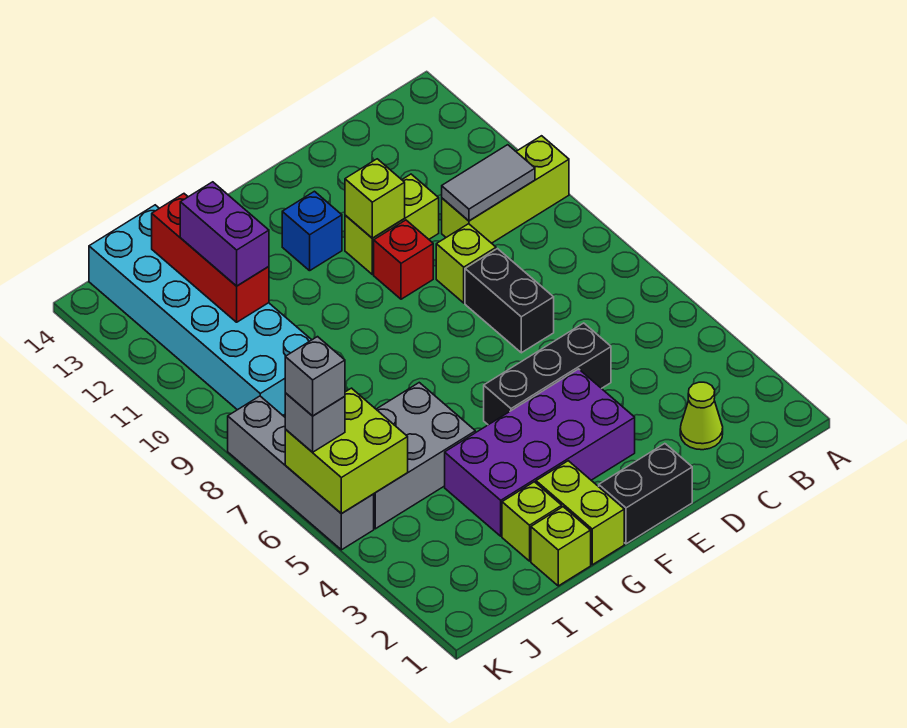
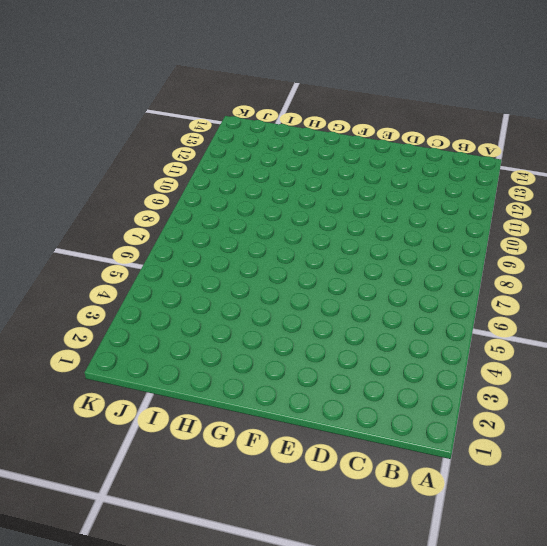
none -> lime brick A10:C10 level 1
none -> lime cone C2 level 1
none -> black brick D5:F5 level 1

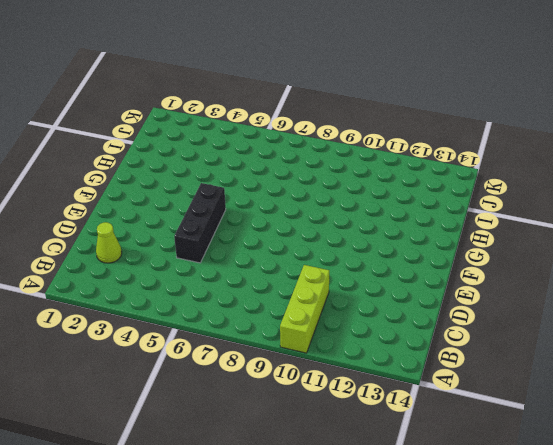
none -> black brick D7:D8 level 1
none -> lime brick D9 level 1
none -> lime brick D11:E11 level 1

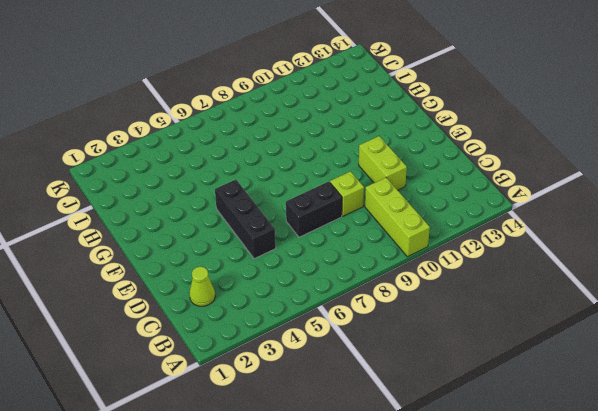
none -> black brick E1:F1 level 1
none -> purple brick E3:H4 level 1
none -> red brick E10 level 1

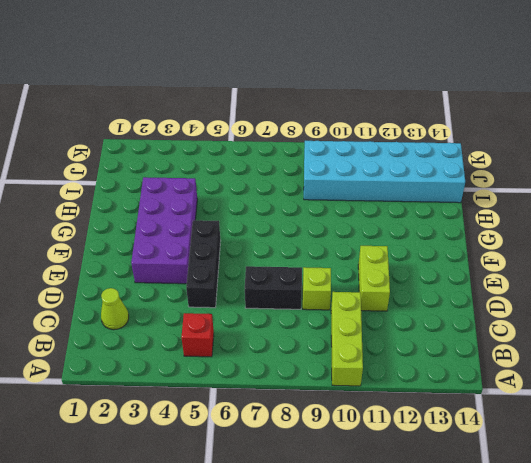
red brick B5 level 1 -> red brick E10 level 1
none -> black brick E1:F1 level 1
none -> blue brick F12 level 1
none -> lime brick G1:G2 level 1

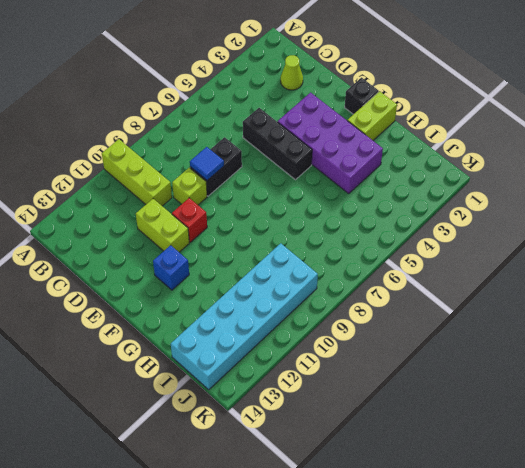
blue tile D8 level 2 -> none
black brick F1 level 1 -> black brick E1:F1 level 1
none -> lime brick H1 level 1
none -> lime brick H2 level 1
none -> grey brick H5:J6 level 1

